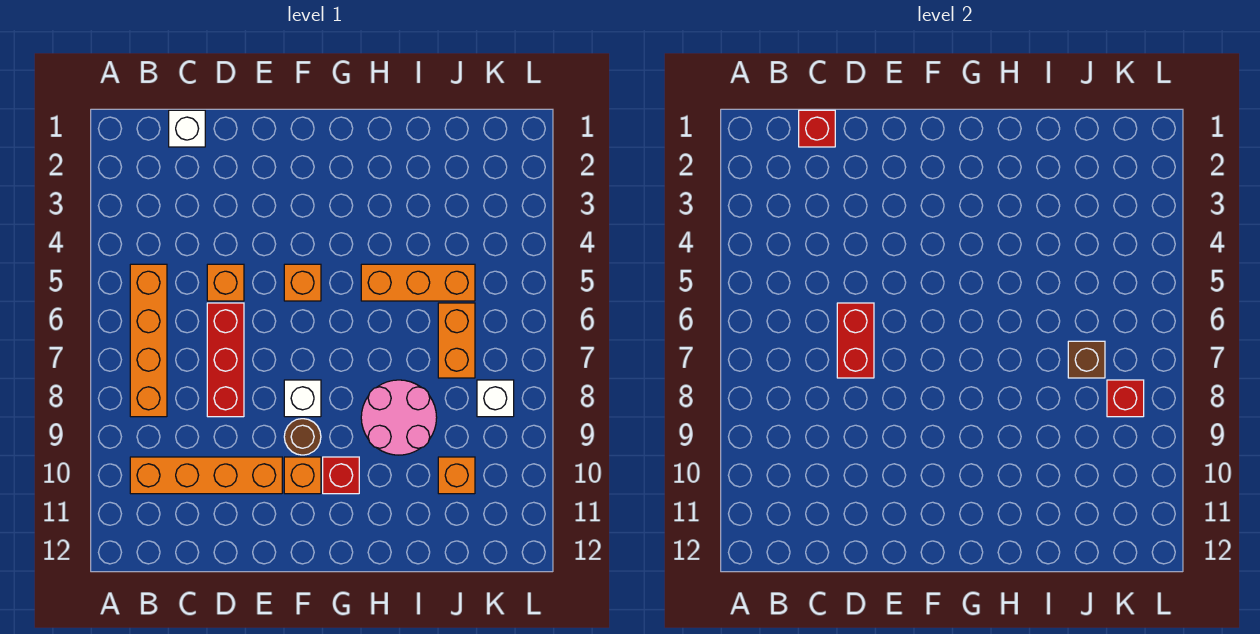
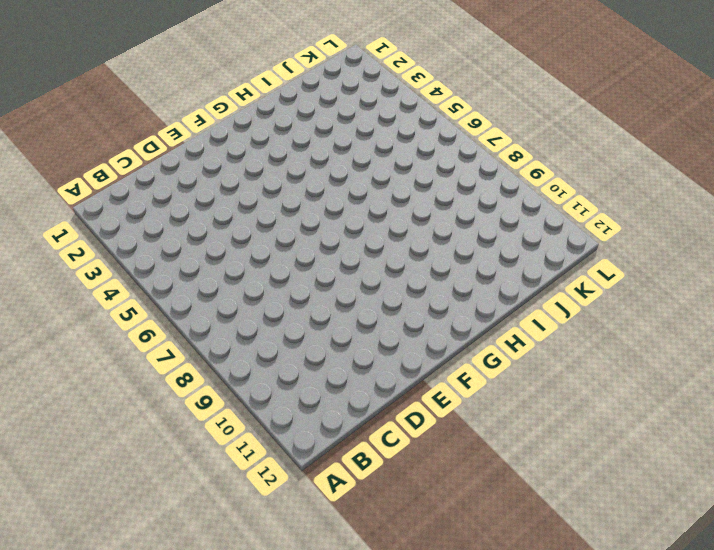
none -> orange brick B5:B8 level 1
none -> orange brick B10:E10 level 1
none -> white brick C1 level 1

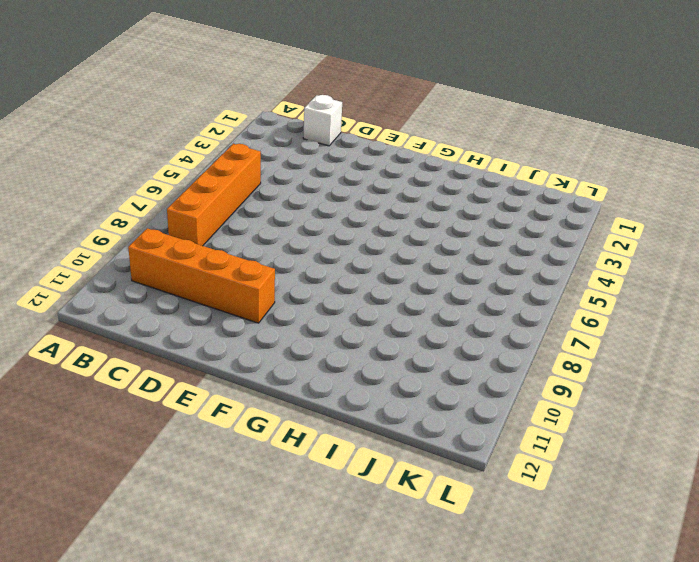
none -> orange brick D5 level 1
none -> red brick D6:D8 level 1
none -> orange brick F5 level 1

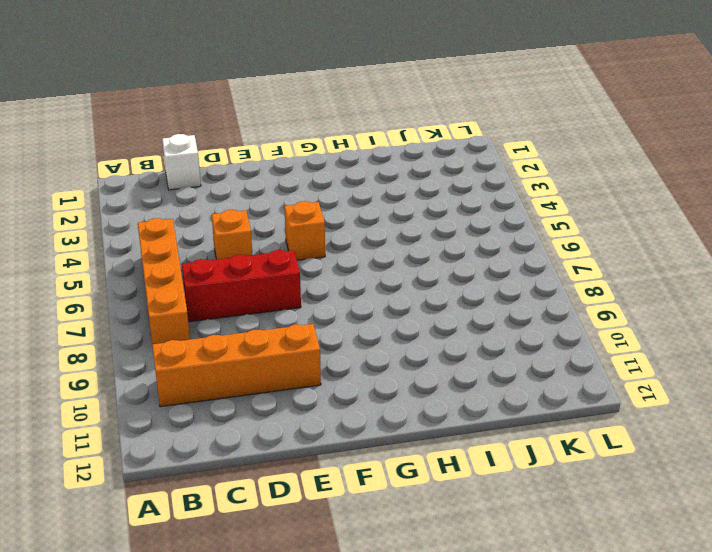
red brick C7:E7 level 1 -> red brick D6:D8 level 1
none -> white brick F8 level 1
none -> brown round brick F9 level 1
none -> orange brick F10 level 1

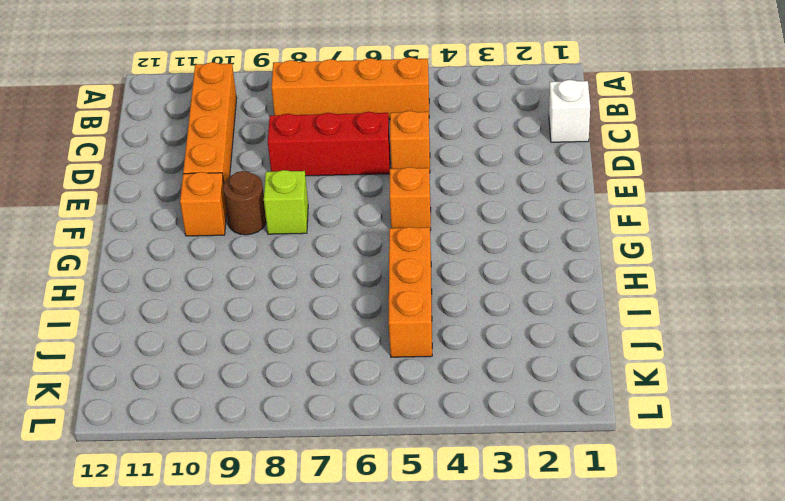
lime brick F8 level 1 -> white brick F8 level 1
none -> red brick G10 level 1
none -> pink round brick H8:I9 level 1
none -> orange brick J6:J7 level 1

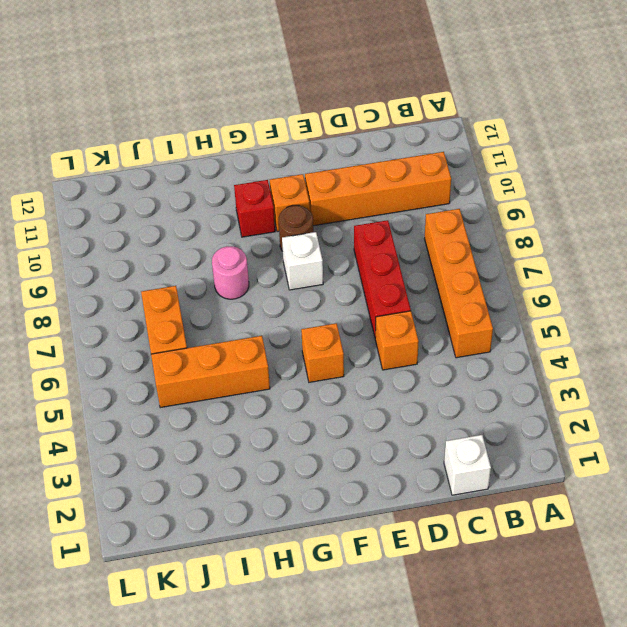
pink round brick H8 level 1 -> pink round brick H8:I9 level 1
none -> orange brick J10 level 1
none -> white brick K8 level 1
none -> red brick C1 level 2

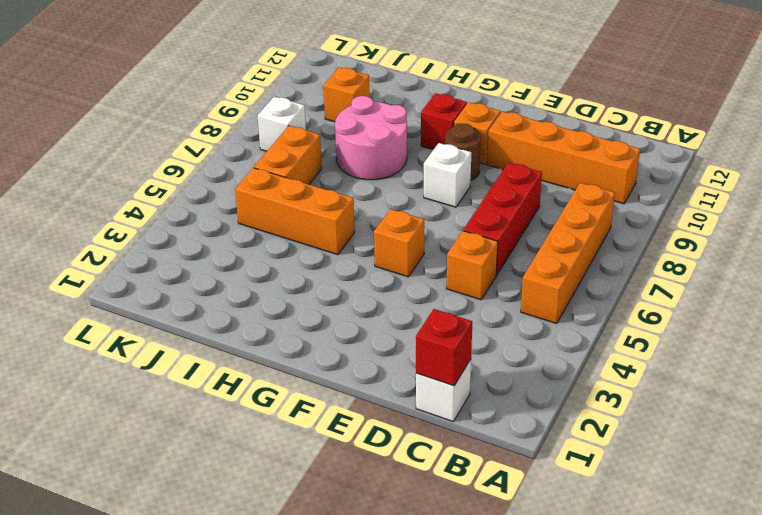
none -> red brick D6:D7 level 2
none -> brown brick J7 level 2
none -> red brick K8 level 2

